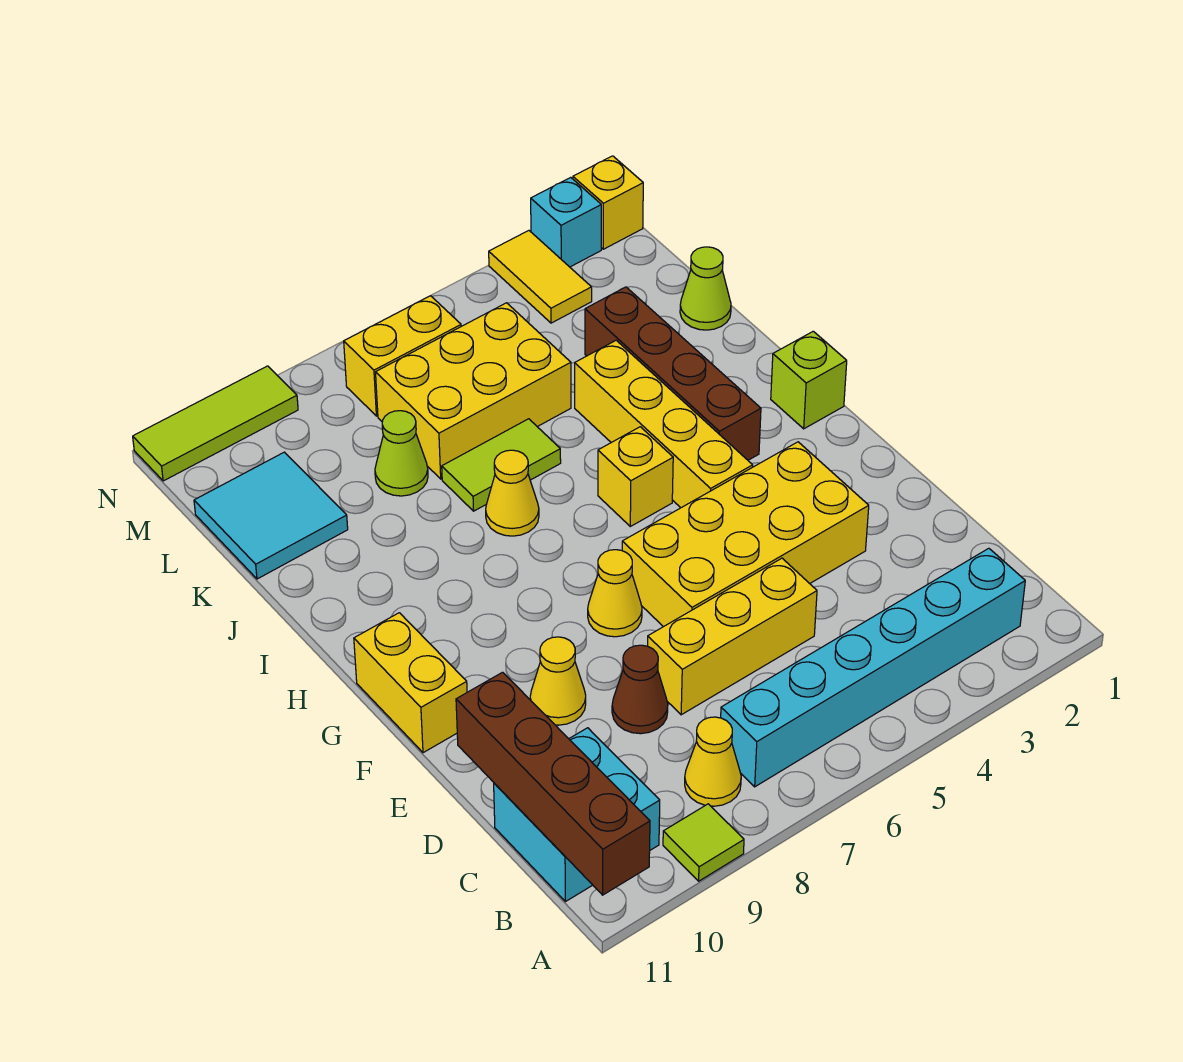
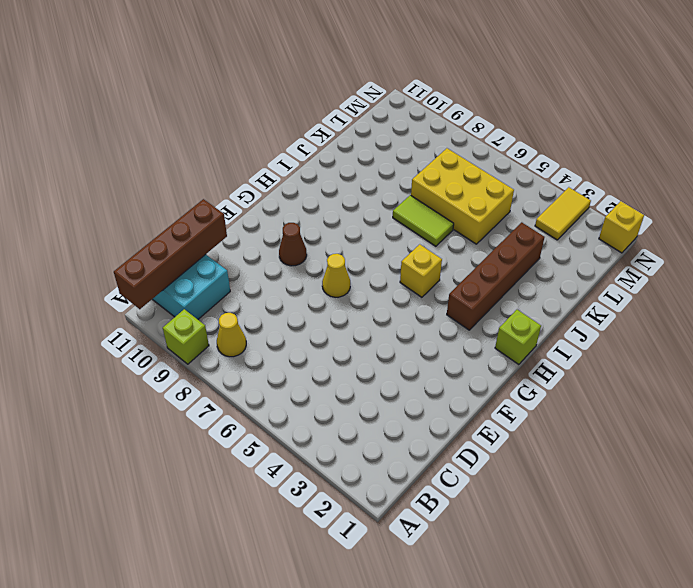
lime brick A9 level 1 -> lime tile A9 level 1
brown cone F9 level 1 -> brown cone D8 level 1
none -> cyan brick B2:B7 level 1
none -> yellow brick D5:D7 level 1
none -> yellow brick E3:F6 level 1

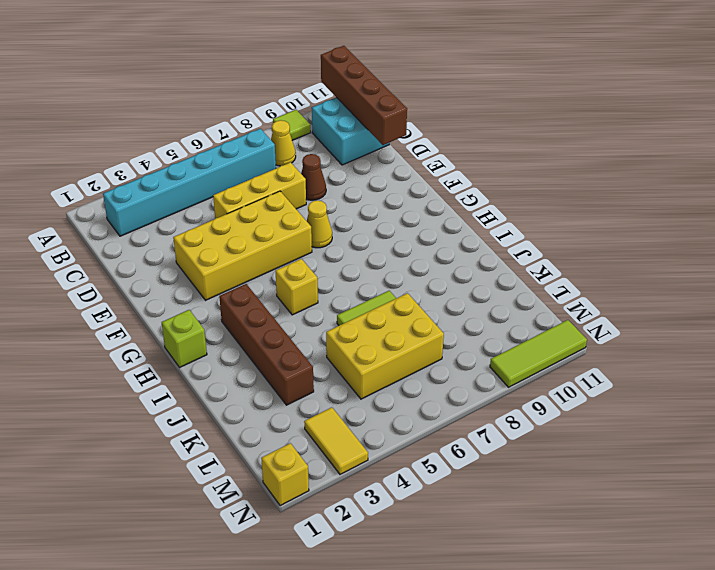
none -> yellow cone E9 level 1
none -> yellow brick F11:G11 level 1
none -> yellow brick G4:J4 level 1

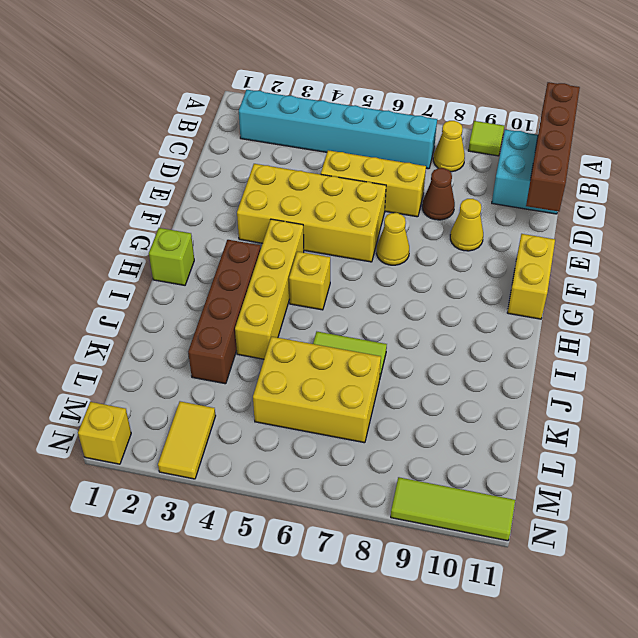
none -> yellow cone I7 level 1
none -> lime cone K1 level 1
none -> lime cone K8 level 1

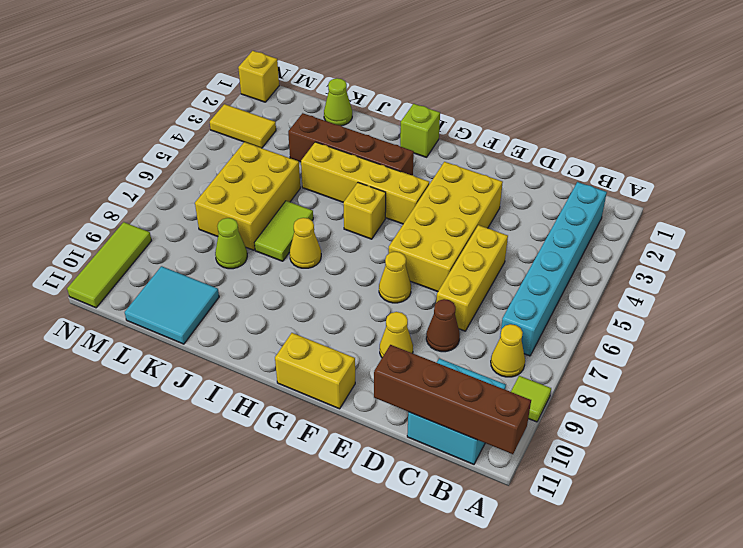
none -> yellow brick M6:M7 level 1
none -> cyan brick N2 level 1

